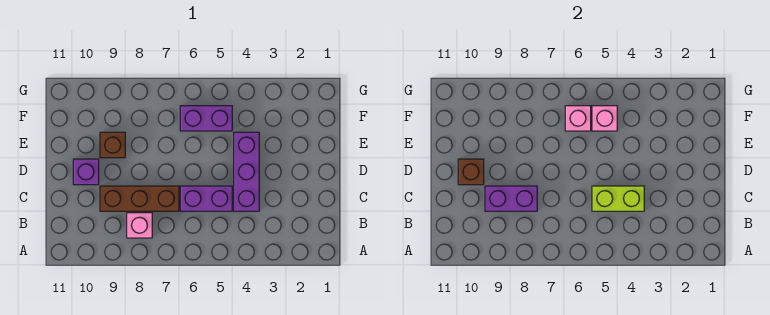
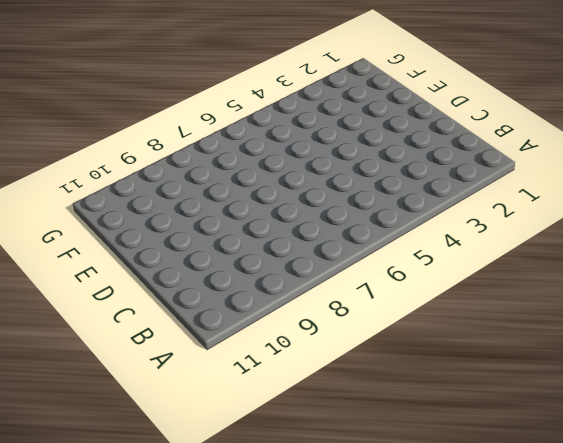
none -> pink brick B8 level 1
none -> purple brick C4:E4 level 1
none -> purple brick C5:C6 level 1

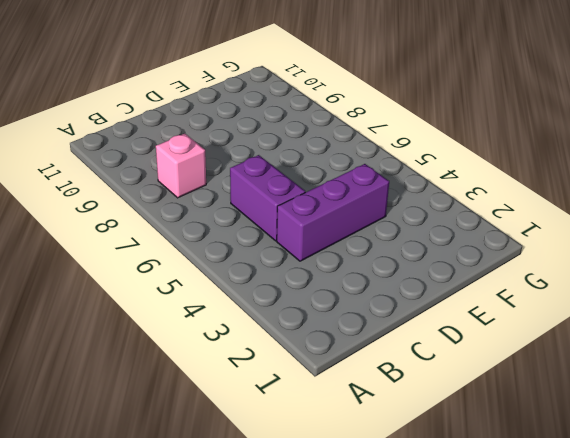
none -> brown brick C7:C9 level 1
none -> purple brick D10 level 1
none -> brown brick E9 level 1

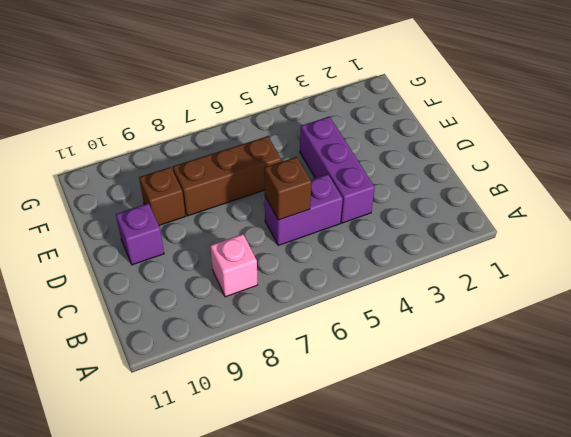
brown brick C6 level 2 -> brown brick D10 level 2
brown brick E6:E8 level 1 -> brown brick C7:C9 level 1
none -> purple brick F5:F6 level 1
none -> lime brick C4:C5 level 2
none -> purple brick C8:C9 level 2

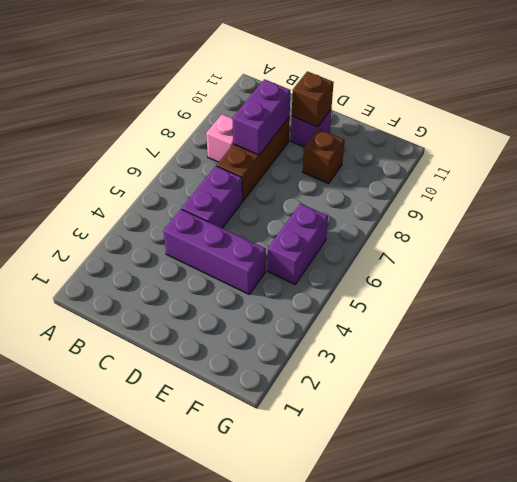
none -> lime brick C4:C5 level 2
none -> pink brick F5 level 2
none -> pink brick F6 level 2

